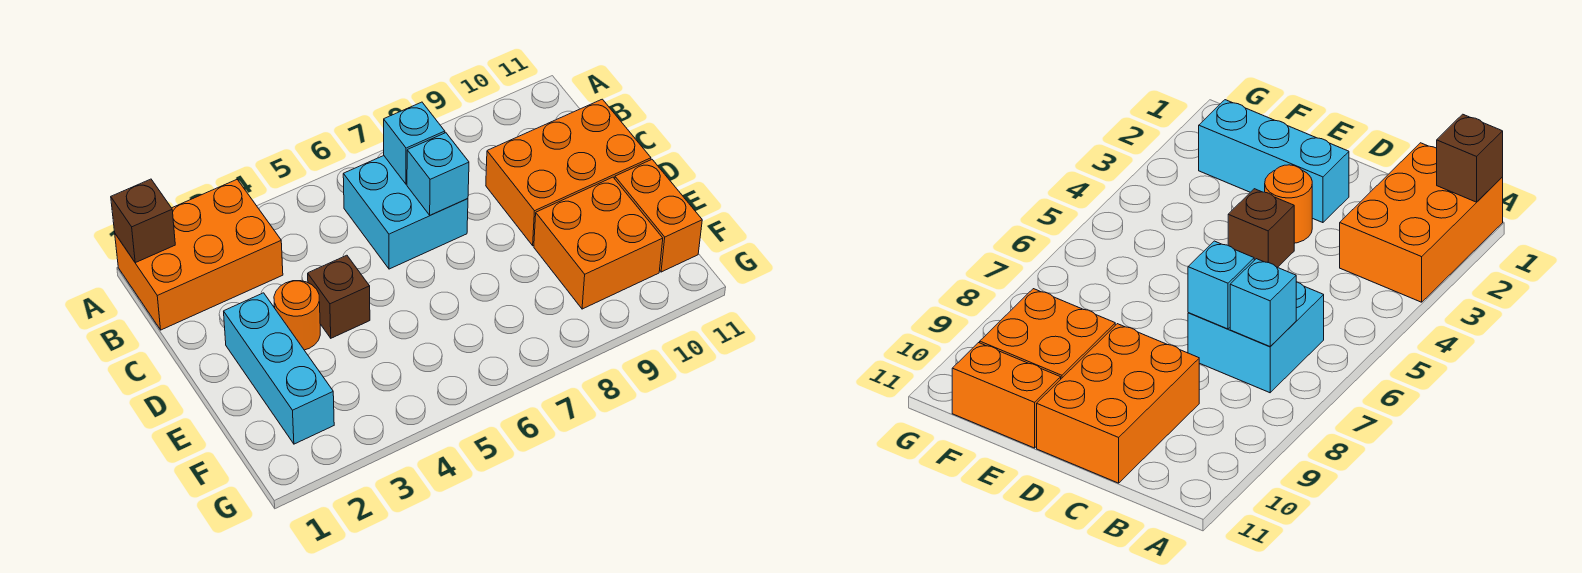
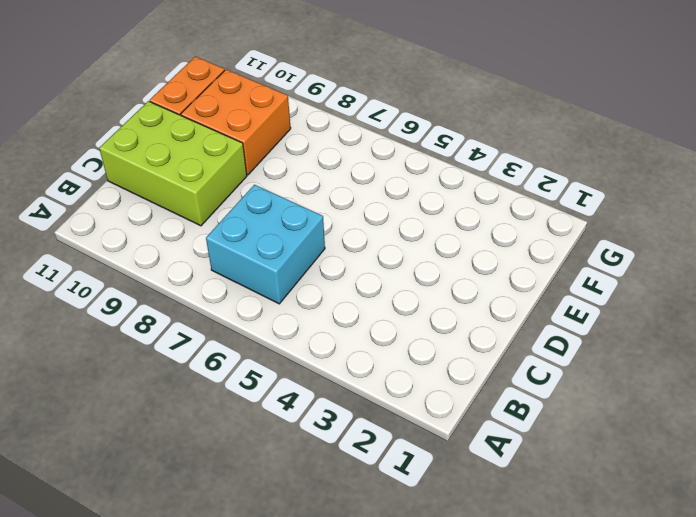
lime brick C9:D11 level 1 -> orange brick C9:D11 level 1
none -> orange brick A1:B3 level 1
none -> cyan brick D2:F2 level 1

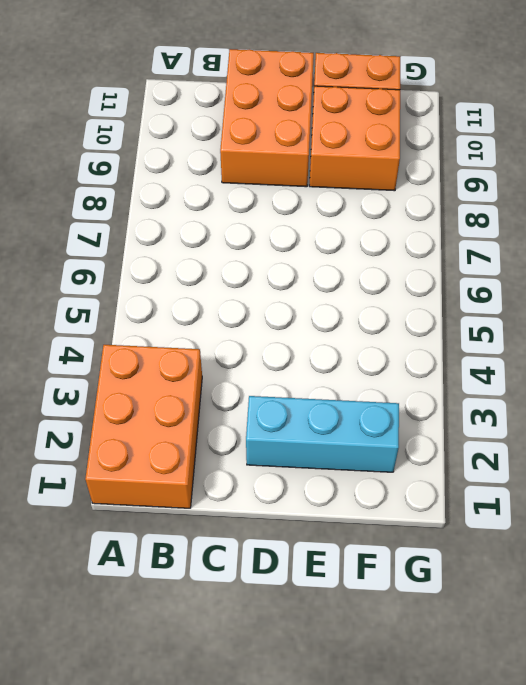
none -> cyan brick B6:C7 level 1
none -> orange round brick D3 level 1

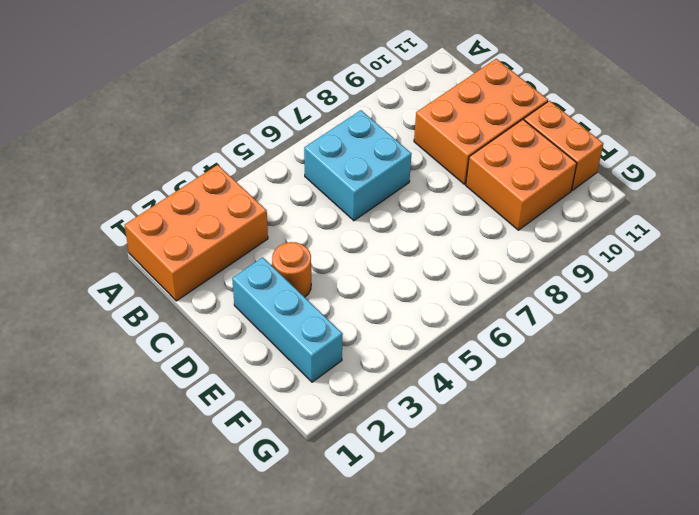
none -> brown brick D4 level 1
none -> brown brick A1 level 2

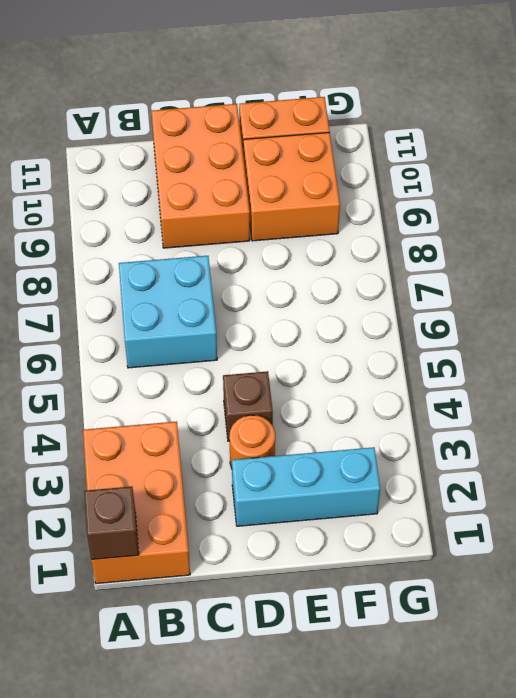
none -> cyan brick B7 level 2
none -> cyan brick C7 level 2

